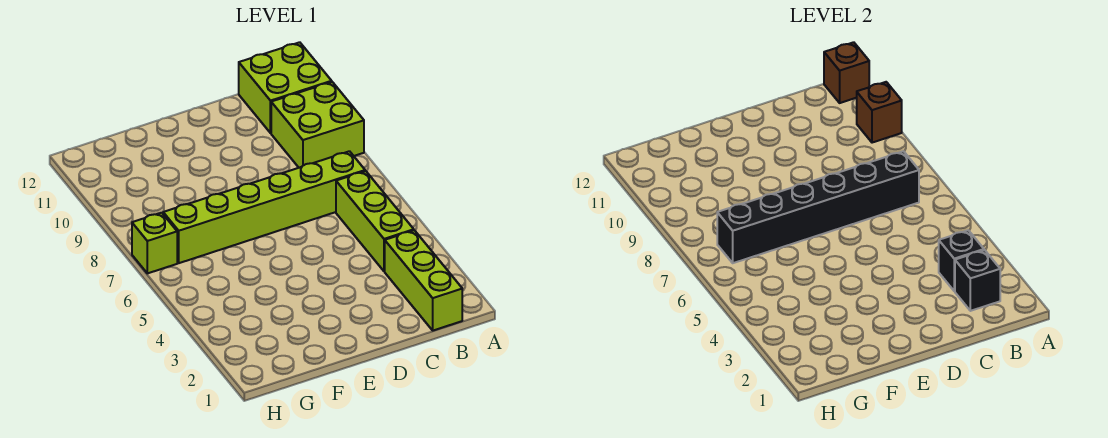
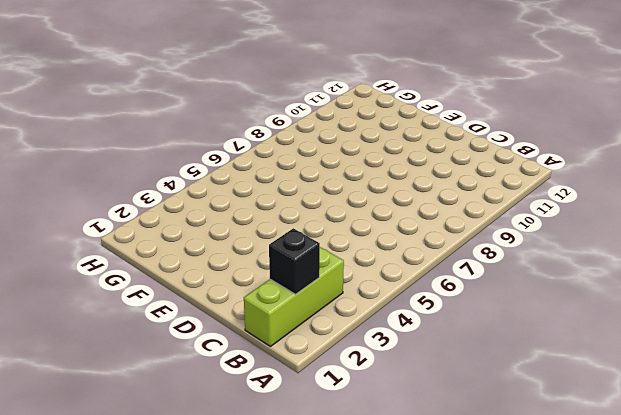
none -> lime brick A9:B10 level 1
none -> lime brick A11:B12 level 1

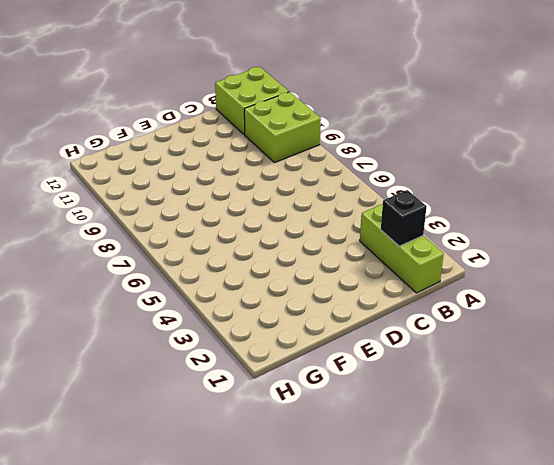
none -> lime brick B4:B6 level 1
none -> lime brick B7:G7 level 1

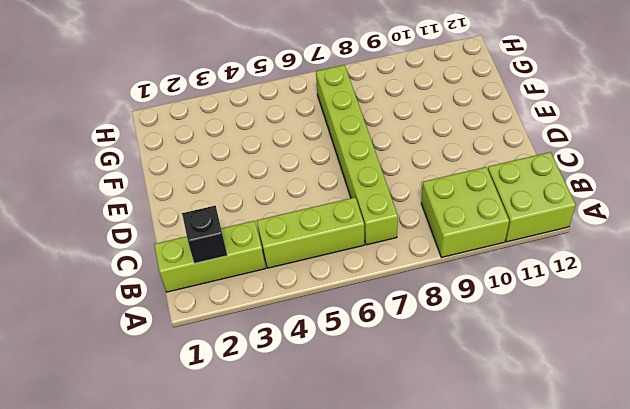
none -> lime brick H7 level 1
none -> brown brick A10 level 2

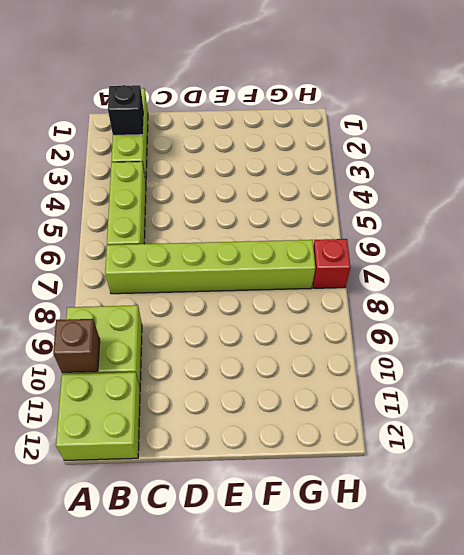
red brick H7 level 1 -> lime brick H7 level 1
none -> brown brick A12 level 2
none -> black brick B3 level 2

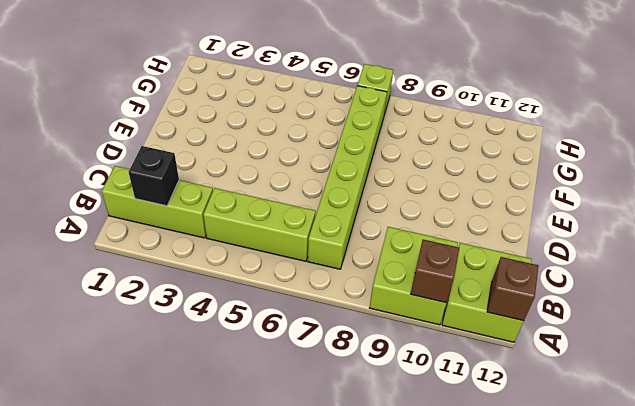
none -> black brick B3 level 2
none -> black brick B7:G7 level 2

